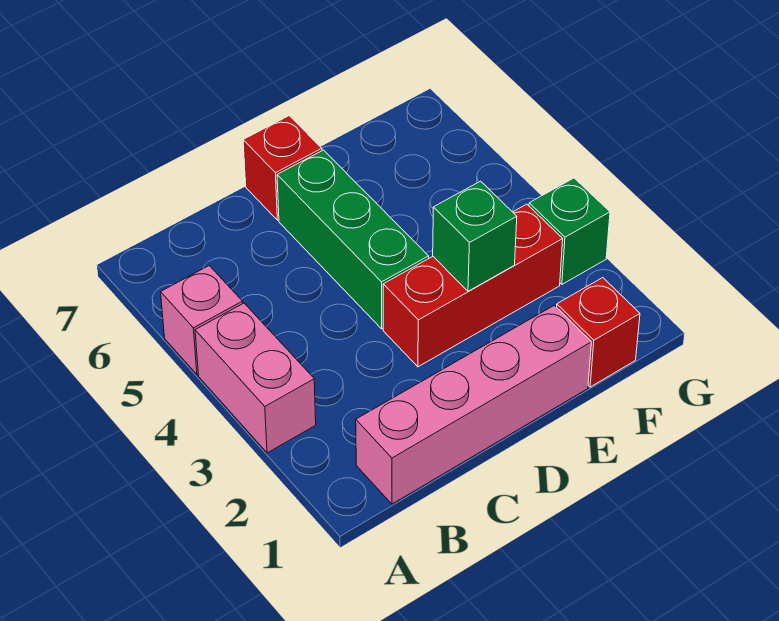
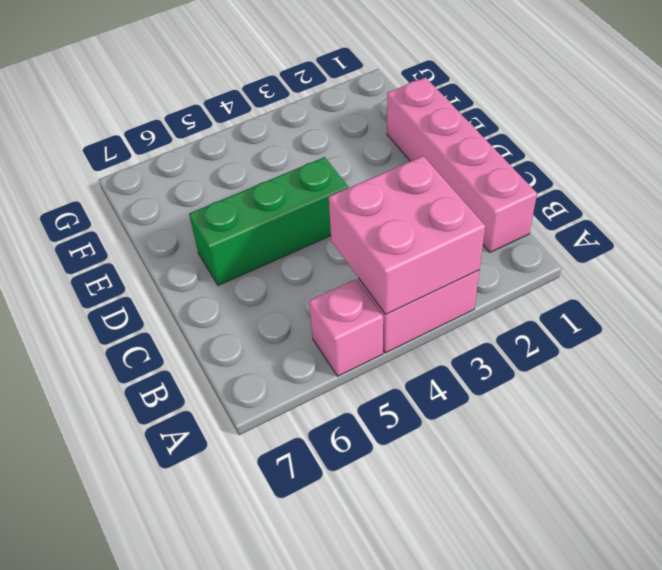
pink brick A3:B4 level 2 -> none
none -> red brick D3:F3 level 1
none -> red brick D7 level 1

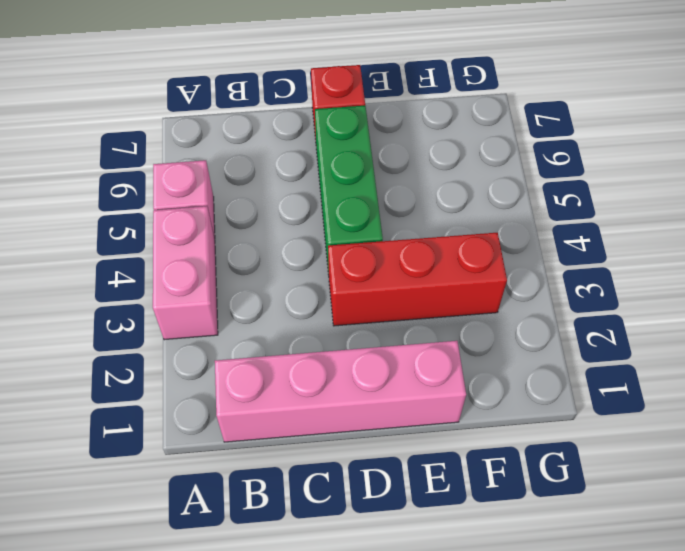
none -> red brick F1 level 1
none -> green brick G3 level 1

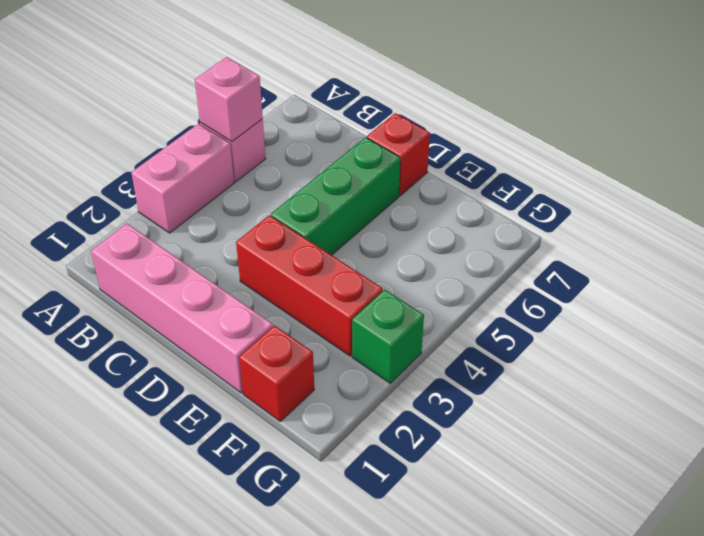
pink brick A5 level 2 -> none
none -> green brick E3 level 2

